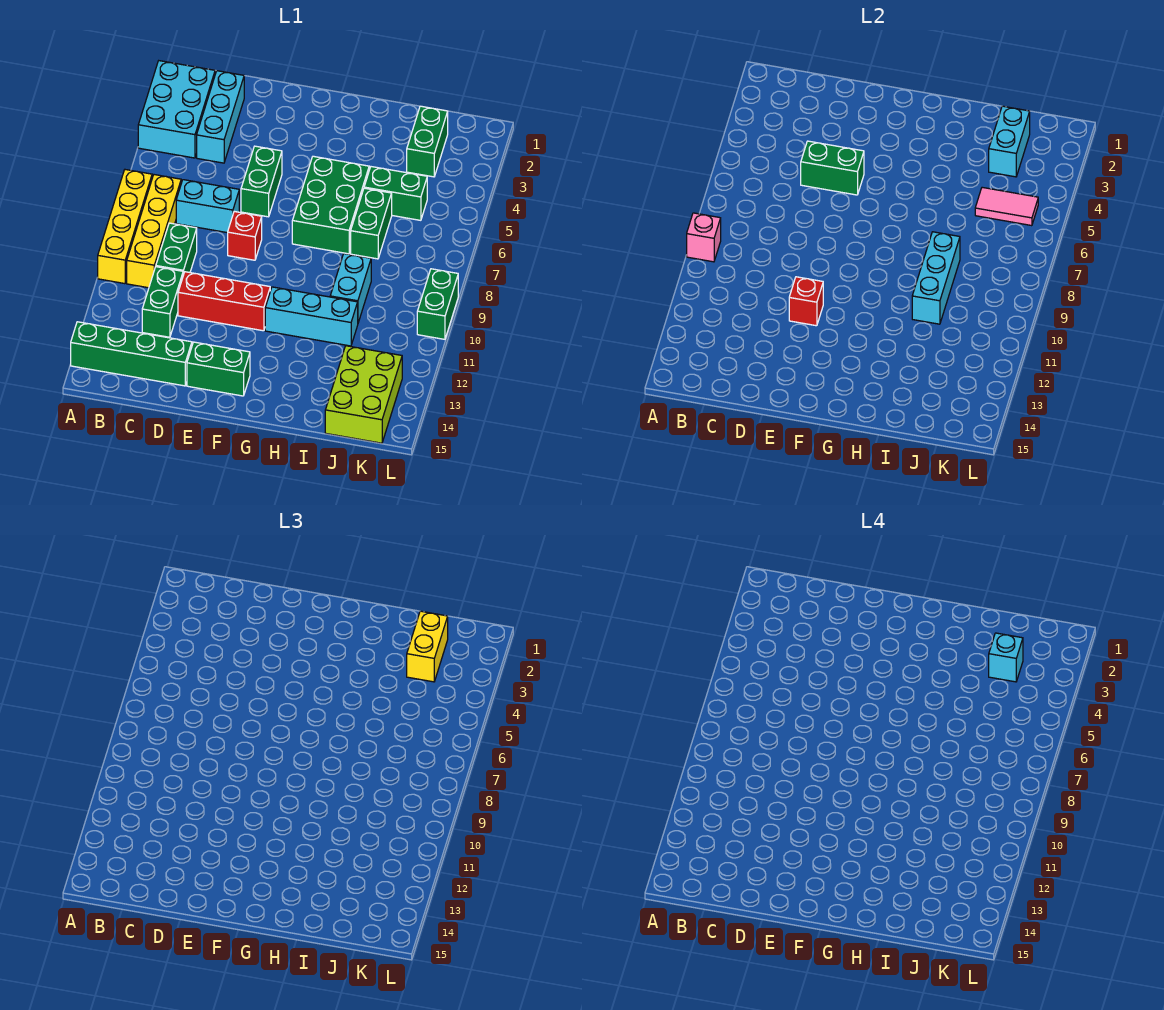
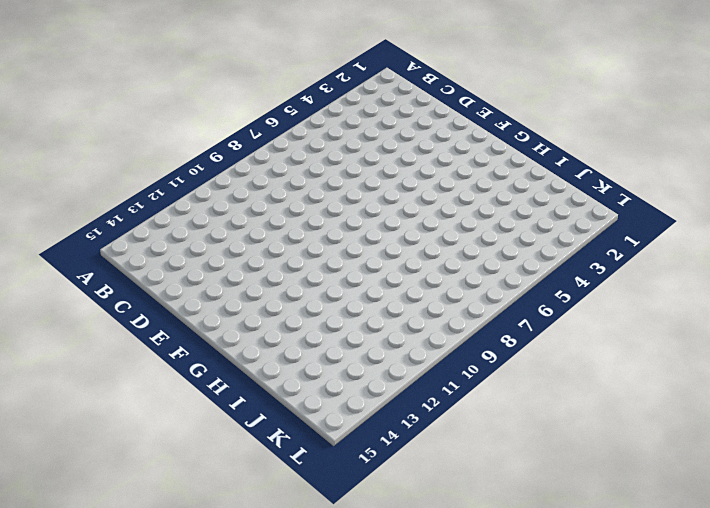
none -> cyan brick A2:B4 level 1
none -> yellow brick A7:A10 level 1
none -> green brick A14:D14 level 1

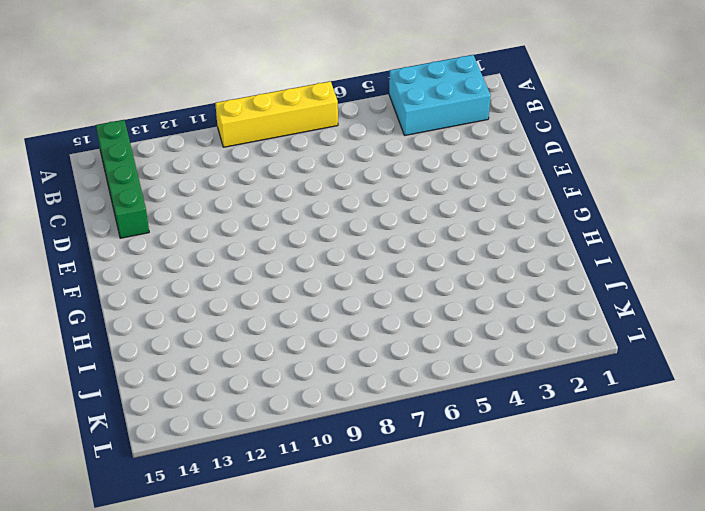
none -> yellow brick B7:B10 level 1
none -> cyan brick C2:C4 level 1
none -> cyan brick C7:D7 level 1

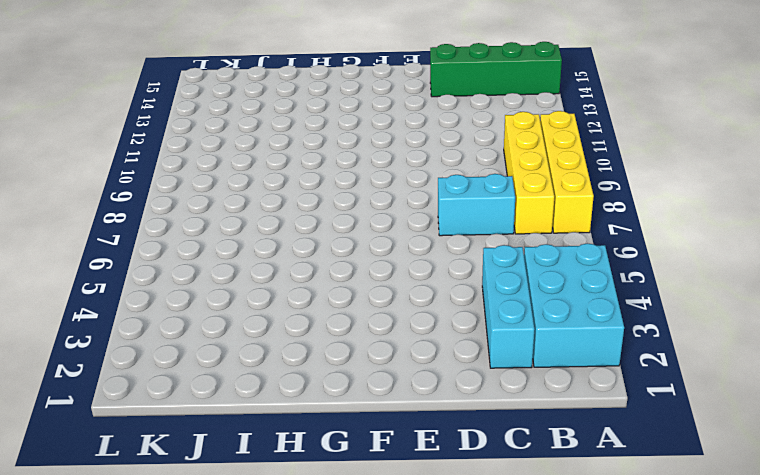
none -> green brick C9:C10 level 1
none -> green brick C11:C12 level 1
none -> red brick D11:F11 level 1

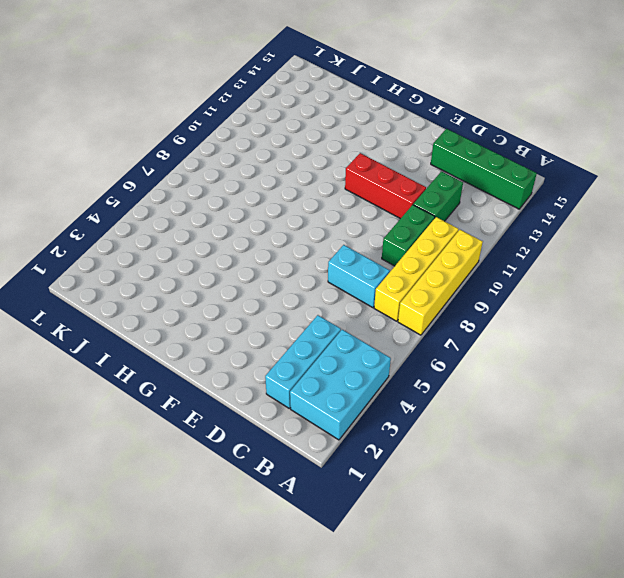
none -> green brick E5:E6 level 1
none -> red brick E8 level 1
none -> green brick E14:F14 level 1

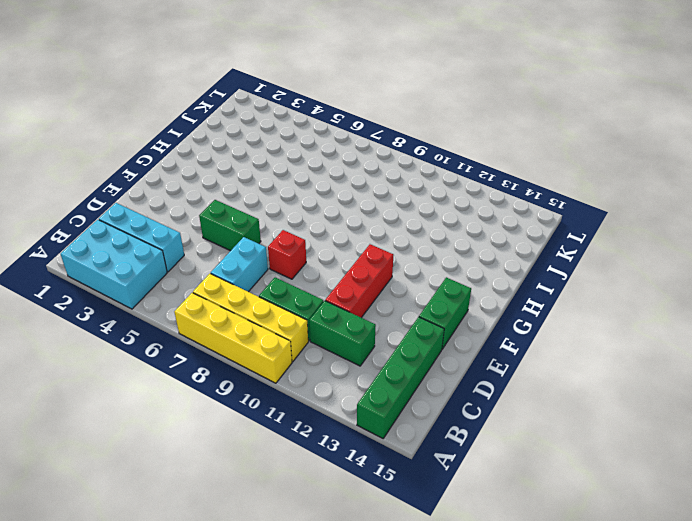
none -> green brick G5:H7 level 1
none -> cyan brick G11:I11 level 1
none -> green brick I5:J5 level 1

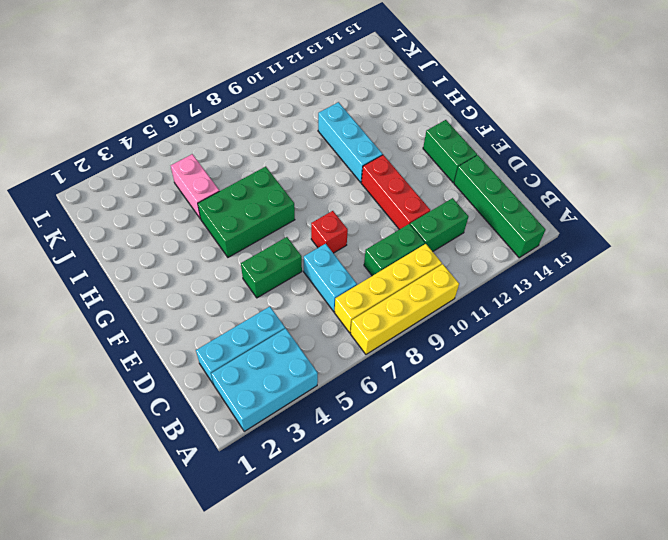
pink brick I5:J5 level 1 -> green brick I5:J5 level 1
none -> green brick I6:I7 level 1
none -> cyan brick I9:I10 level 1
none -> green brick J2:J3 level 1

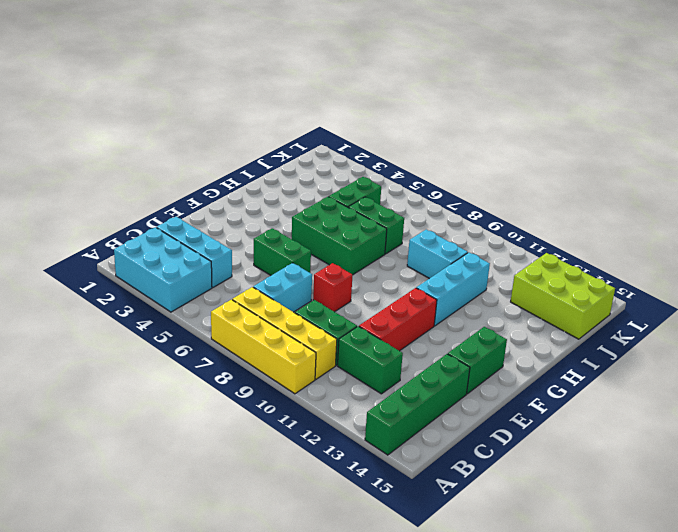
none -> green brick J2:J3 level 1
none -> green brick L9:L10 level 1
none -> pink brick A9 level 2

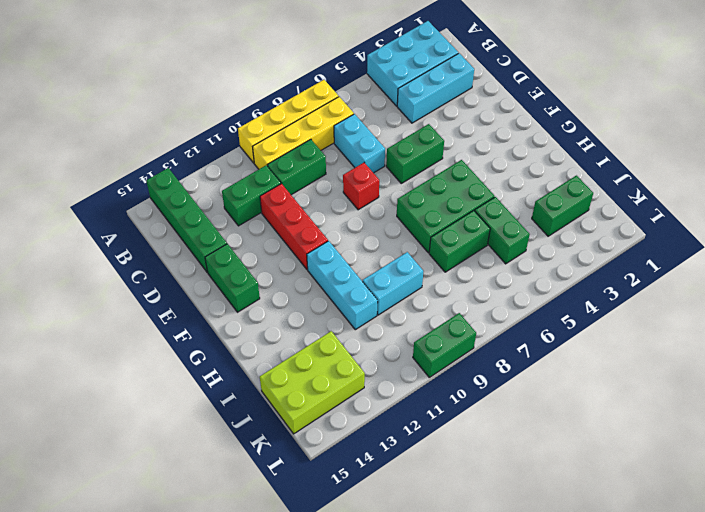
none -> pink brick A9 level 2
none -> green brick D5:E5 level 2
none -> red brick E11 level 2

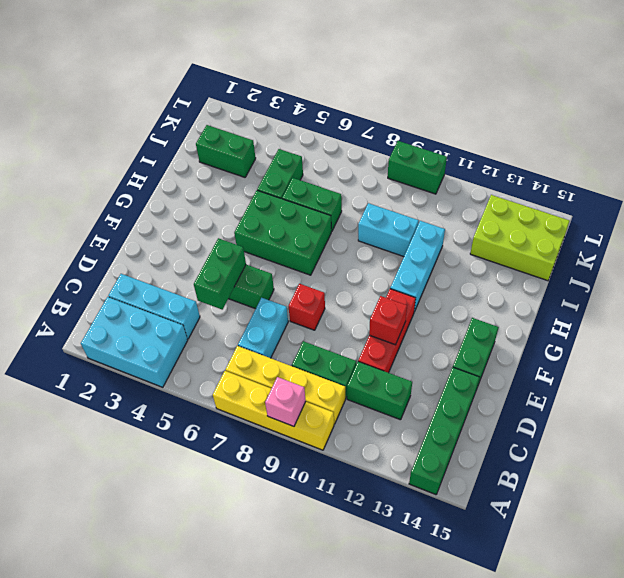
none -> cyan brick I8:I10 level 2
none -> cyan brick J2:J3 level 2
none -> pink tile J5:K5 level 2

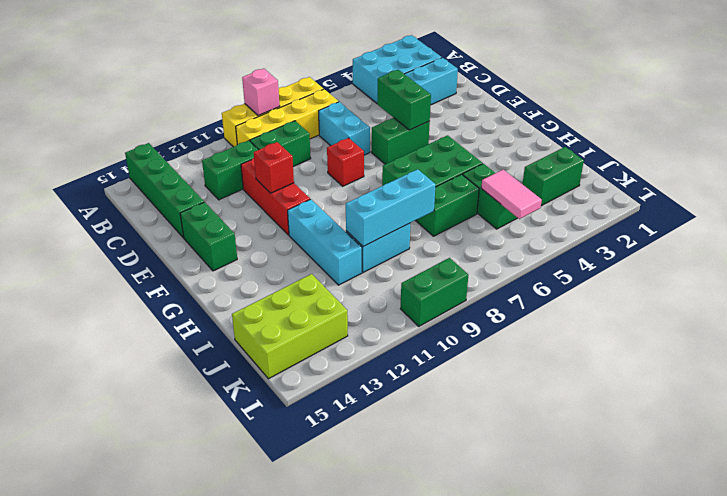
none -> cyan brick J2:J3 level 2
none -> yellow brick J2:J3 level 3
none -> cyan brick J3 level 4

